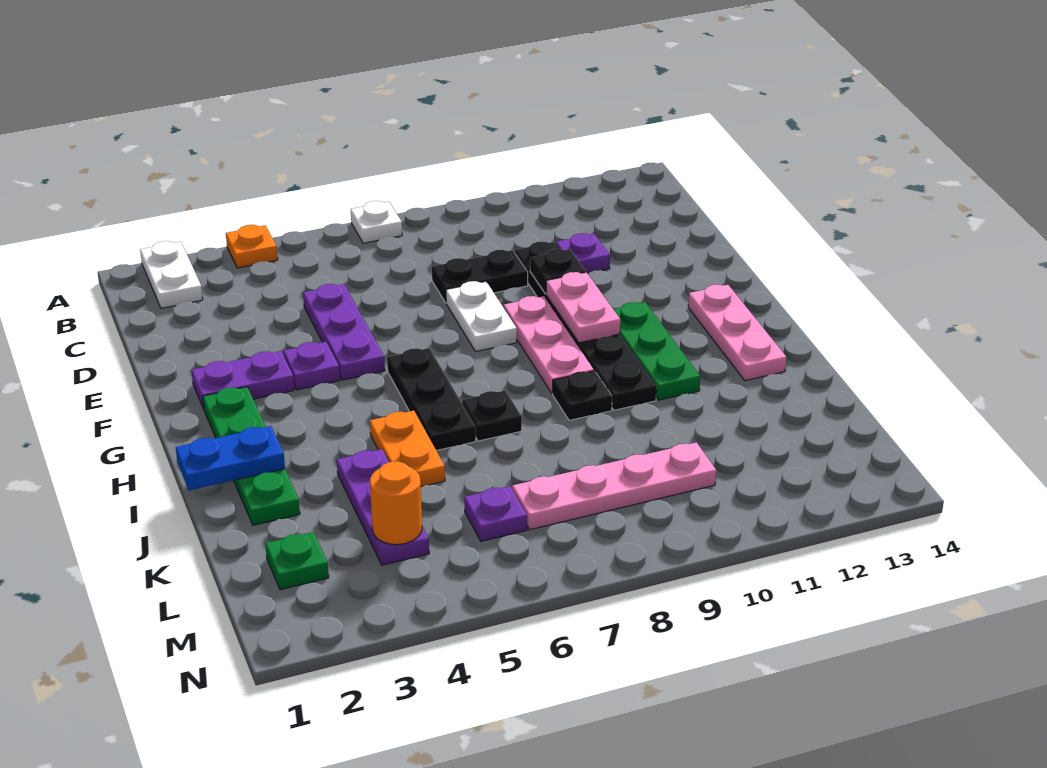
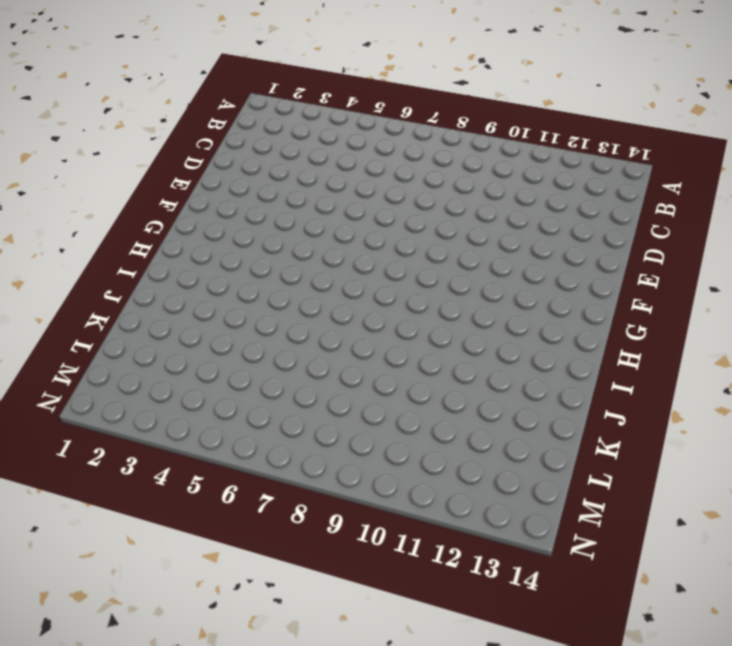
none -> white plate A2:B2 level 1
none -> orange plate A4 level 1
none -> white plate A7 level 1

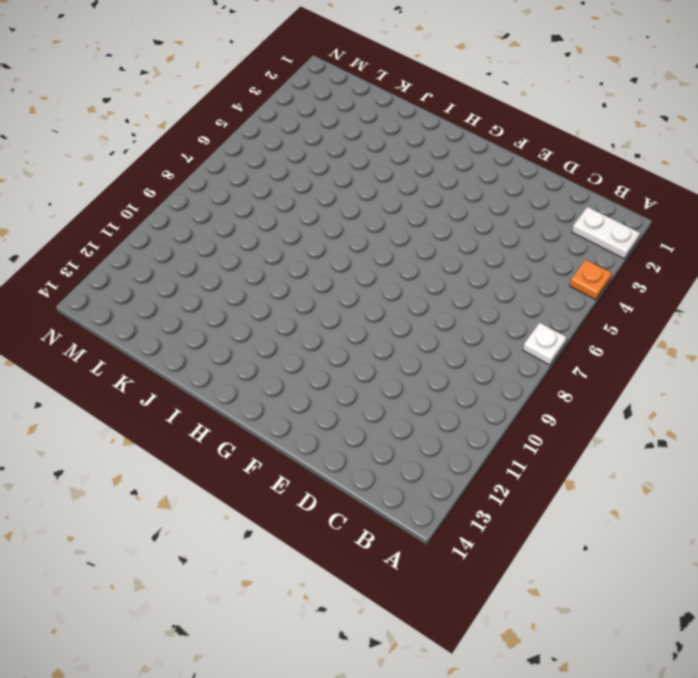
none -> purple plate D5:F5 level 1
none -> black plate D8:D9 level 1
none -> black plate D10:I10 level 1

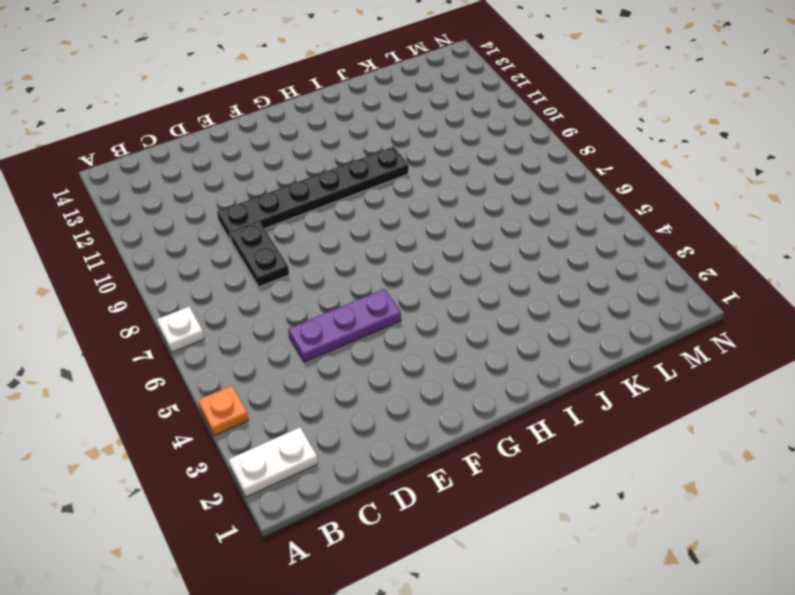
none -> purple plate D11 level 1
none -> white plate E8:F8 level 1
none -> purple plate F2:F3 level 1

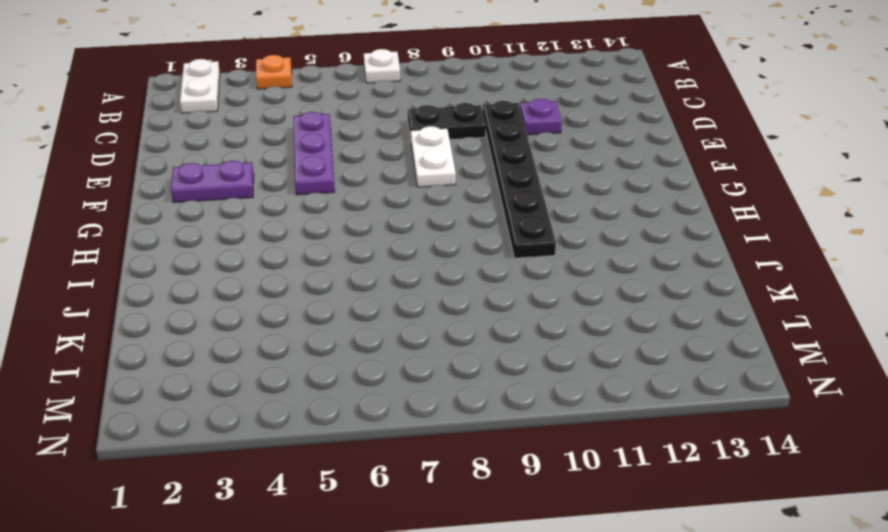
none -> purple plate F4 level 1
none -> pink plate F9:H9 level 1
none -> green plate G2:J2 level 1

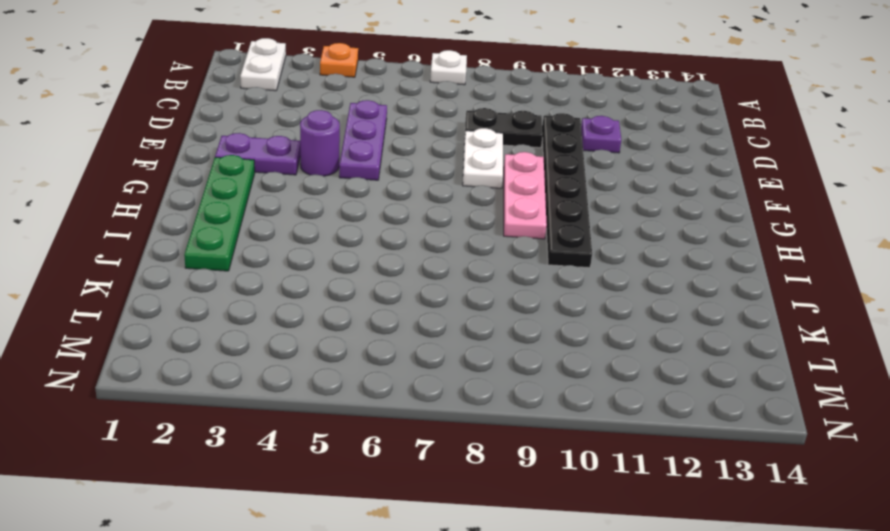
purple round brick F4 level 1 -> purple plate F4 level 1
none -> black plate G6:I6 level 1
none -> green plate G11:I11 level 1
none -> pink plate G13:I13 level 1

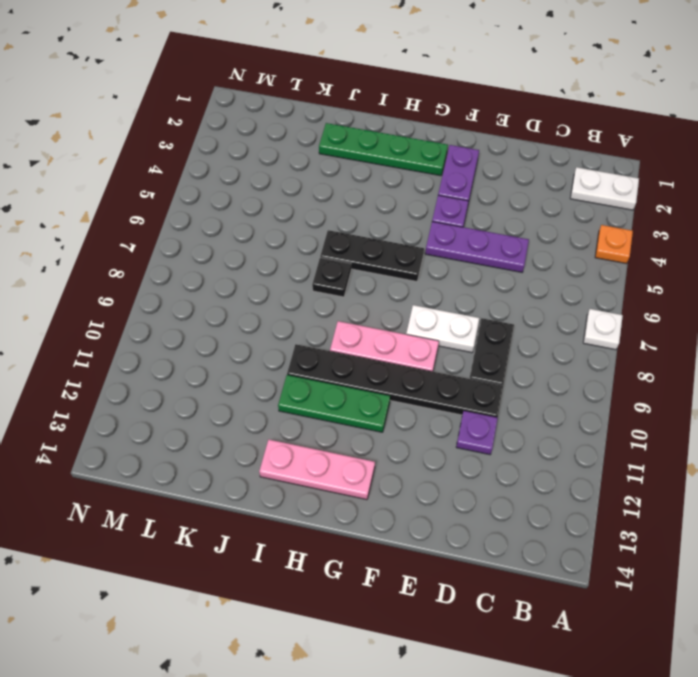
none -> orange plate I5:J5 level 1
none -> black plate I9 level 1
none -> purple plate J4:L4 level 1

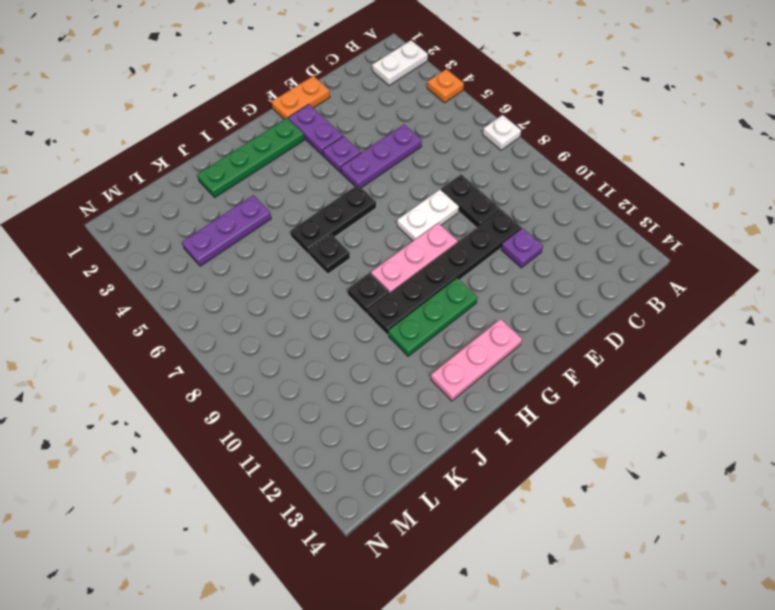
orange plate E1:F1 level 1 -> orange plate I5:J5 level 1
none -> green plate L2 level 1
none -> purple plate L6 level 1
none -> pink plate L7:L10 level 1

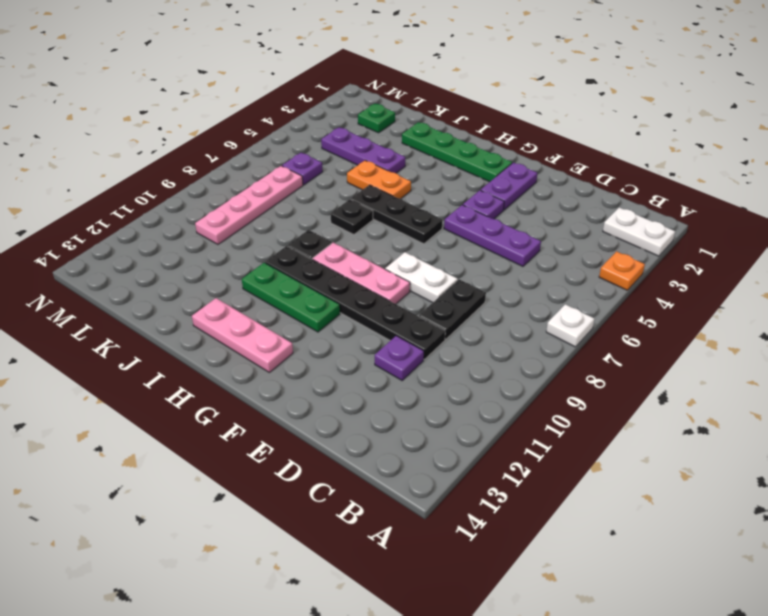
none -> black plate E10 level 2
none -> pink plate F10:G10 level 2
none -> blue plate I1:I2 level 2

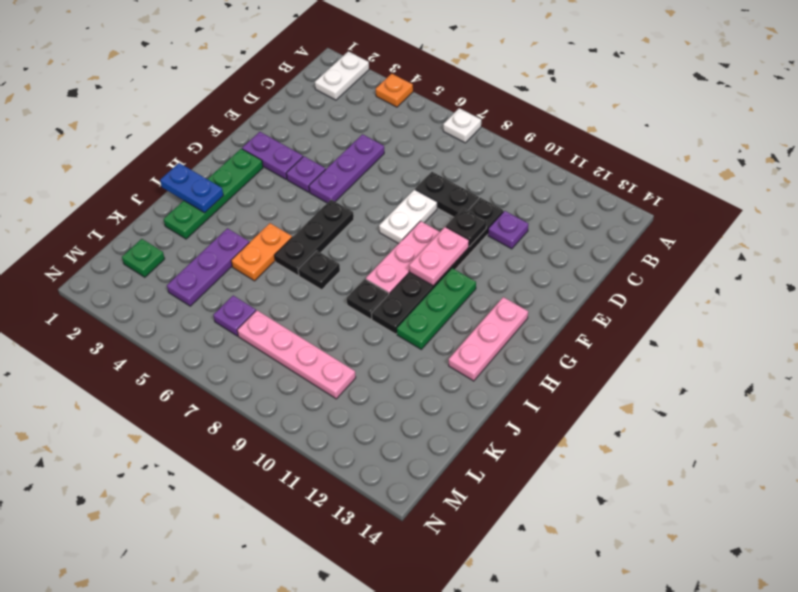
none -> orange round brick L4 level 2

